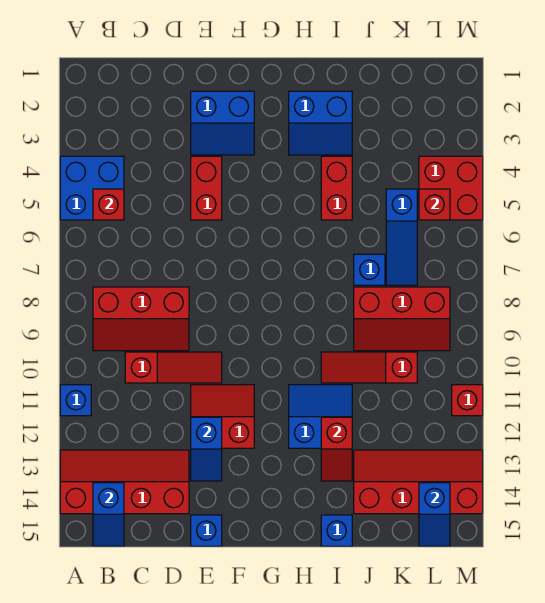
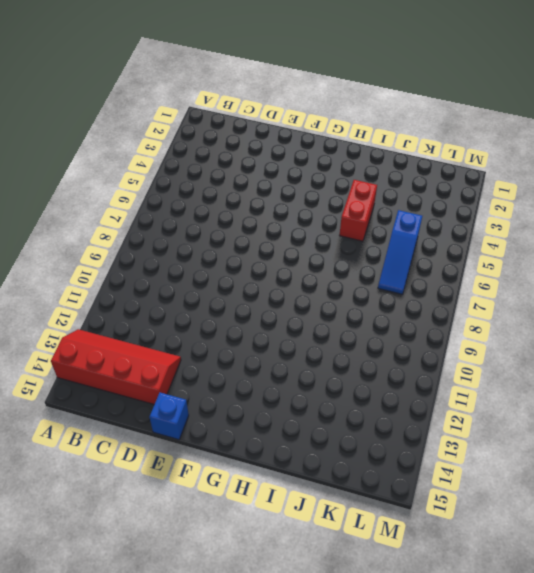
none -> blue brick A4:B5 level 1
none -> blue brick A11 level 1
none -> red slope B8:D9 level 1 top 8

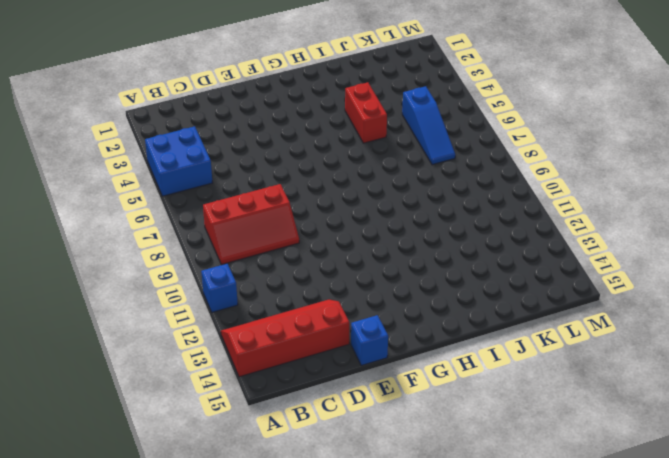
none -> red slope C10:E10 level 1 top C
none -> blue slope E2:F3 level 1 top 2
none -> red brick E4:E5 level 1

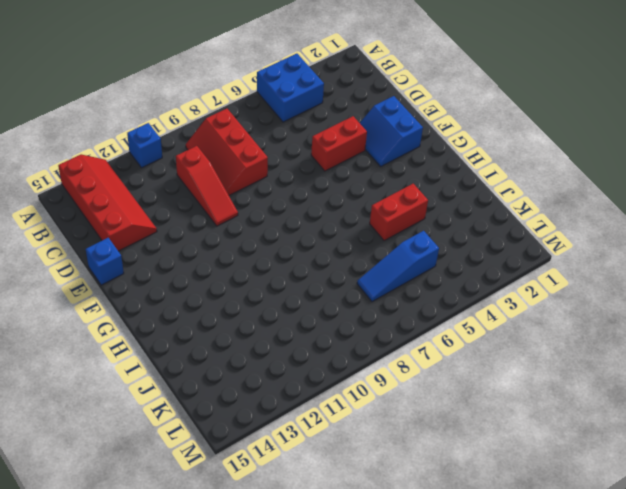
none -> red slope E11:F12 level 1 top 12
none -> blue slope H2:I3 level 1 top 2
none -> blue slope H11:I12 level 1 top 12

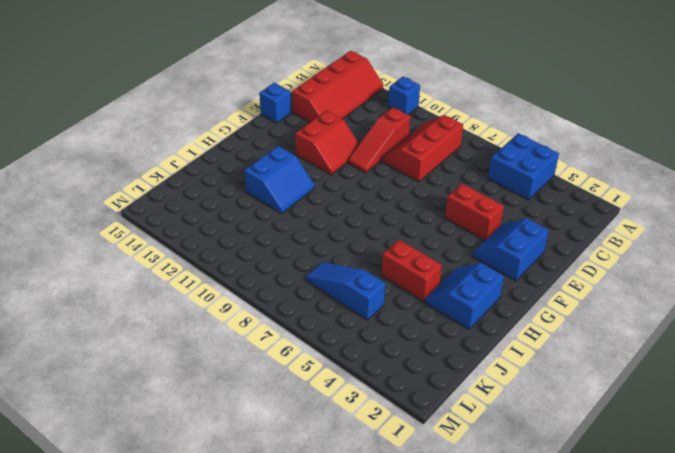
none -> red slope I10:K10 level 1 top K
none -> blue brick I15 level 1
none -> blue brick J7 level 1

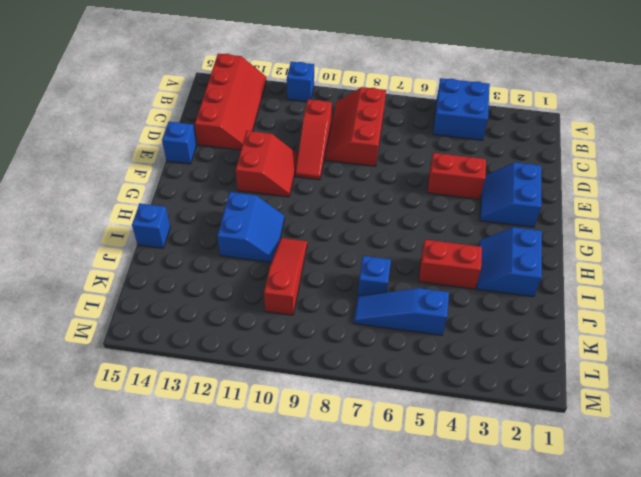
none -> red slope J8:L9 level 1 top 8
none -> red slope J13:M14 level 1 top 14
none -> red brick L4:M5 level 1

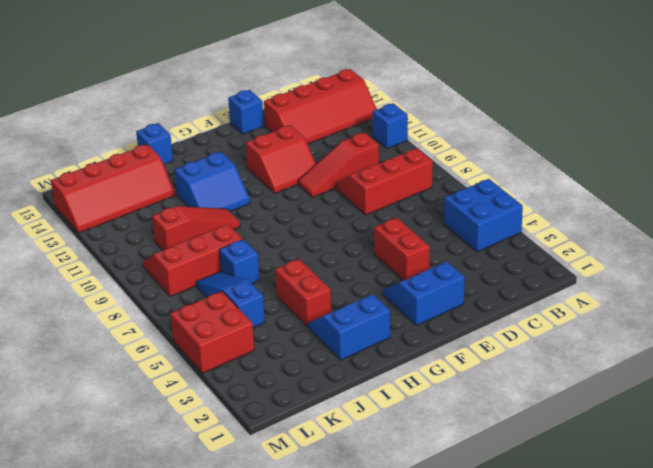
none -> red brick M11 level 1
none -> red brick B5 level 2
none -> blue slope B14:B15 level 2 top 14

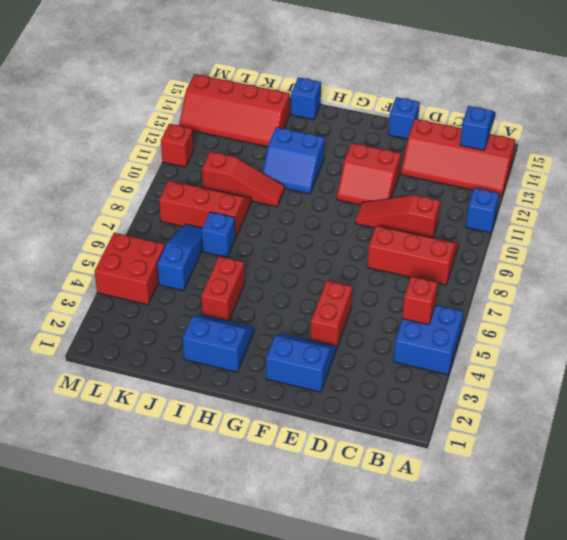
none -> blue slope E12:E13 level 2 top 12
none -> red slope I12:I13 level 2 top 12
none -> red brick L5 level 2

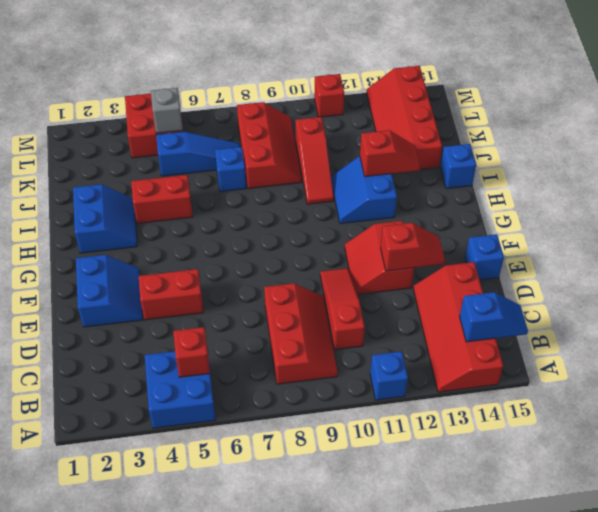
red slope E12:E13 level 2 top 12 -> blue slope E12:E13 level 2 top 12
grey brick L5 level 2 -> red brick L5 level 2
none -> blue slope L14:L15 level 2 top 14

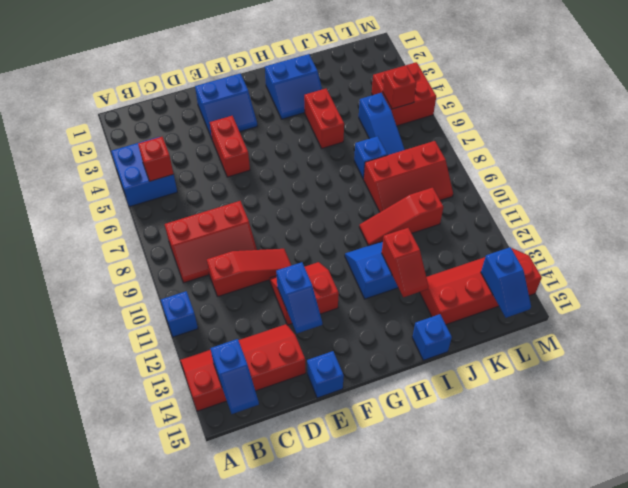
none -> red brick M11 level 1

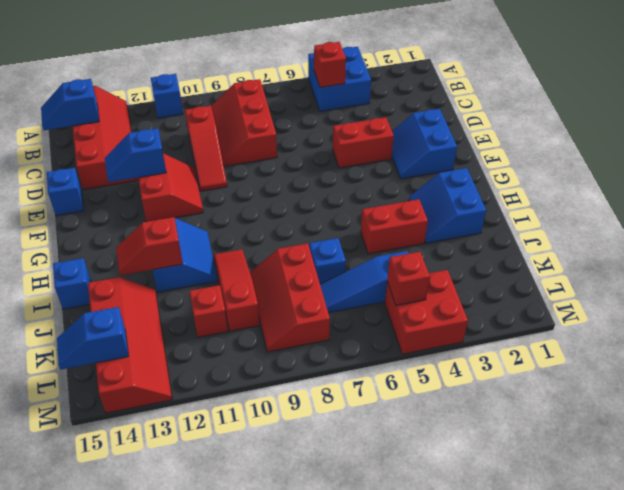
red brick K11 level 1 -> red brick M11 level 1

